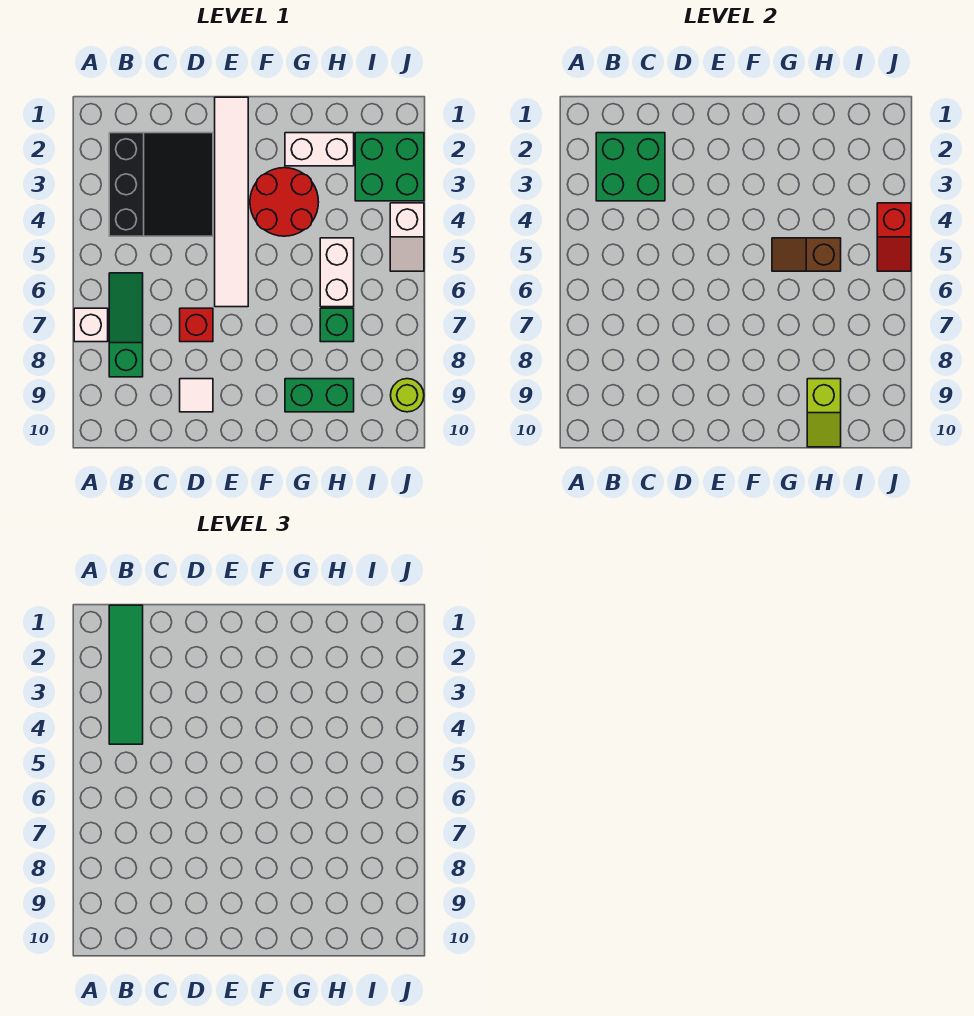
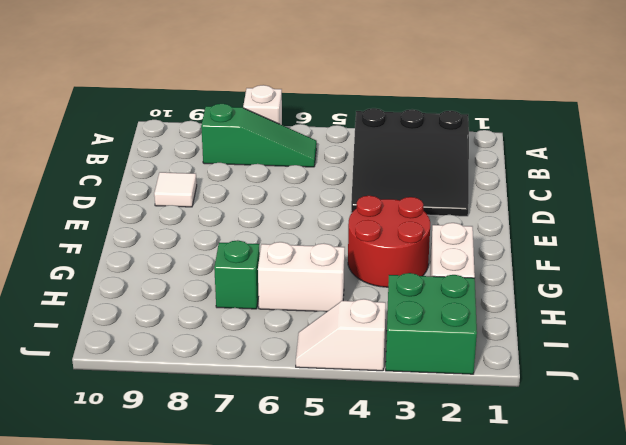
none -> red brick D7 level 1
none -> white tile E1:E6 level 1
none -> green brick G9:H9 level 1

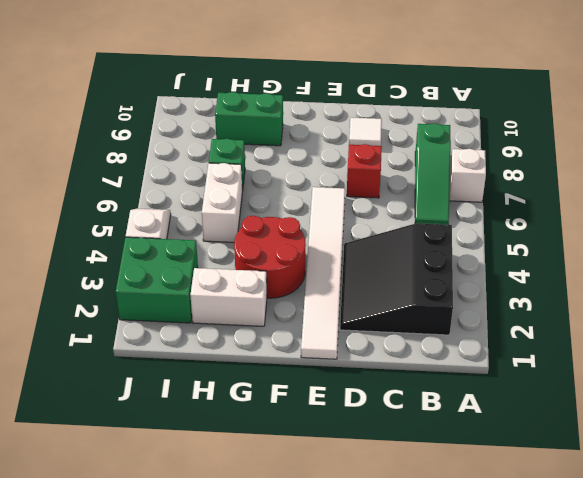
none -> lime round brick J9 level 1
none -> green brick B2:C3 level 2
none -> brown slope G5:H5 level 2 top H

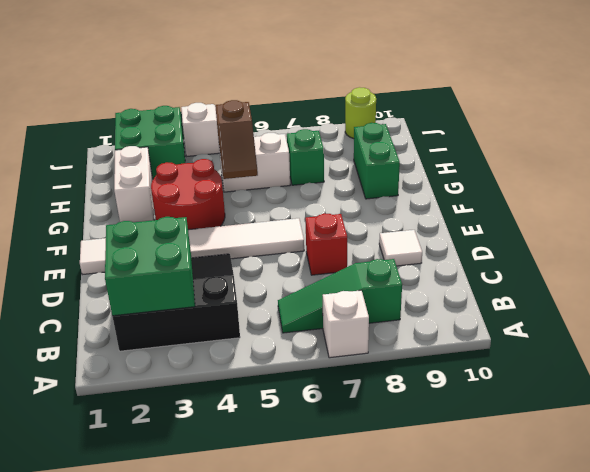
none -> lime slope H9:H10 level 2 top 9
none -> red slope J4:J5 level 2 top 4
none -> green tile B1:B4 level 3

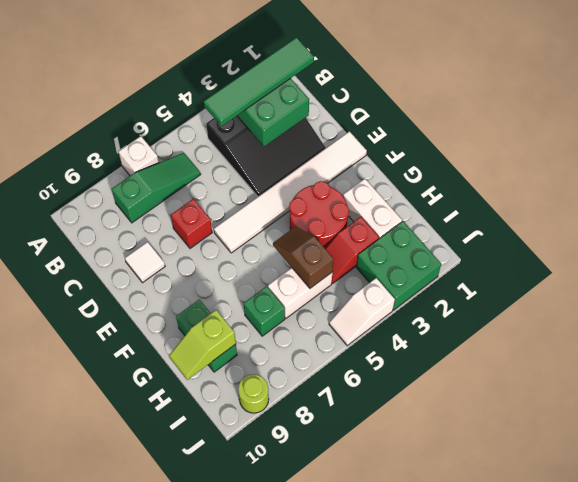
red slope H3:H4 level 1 top 3 -> red slope J4:J5 level 2 top 4

